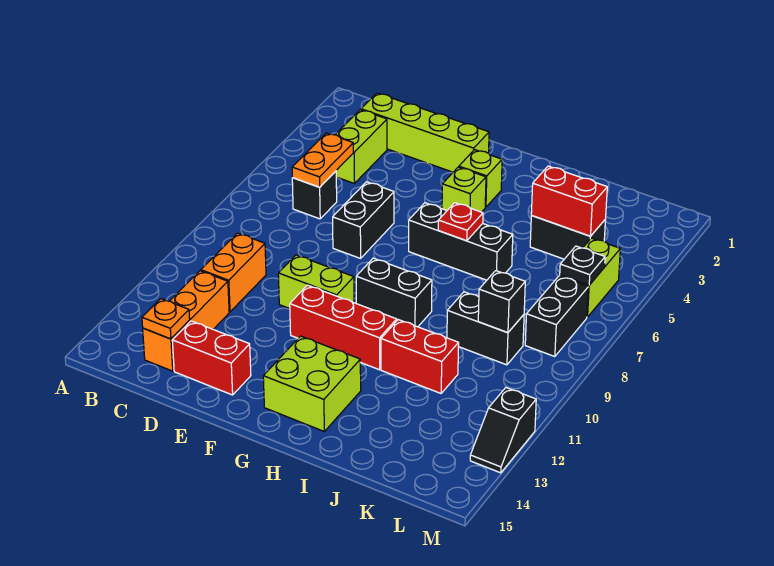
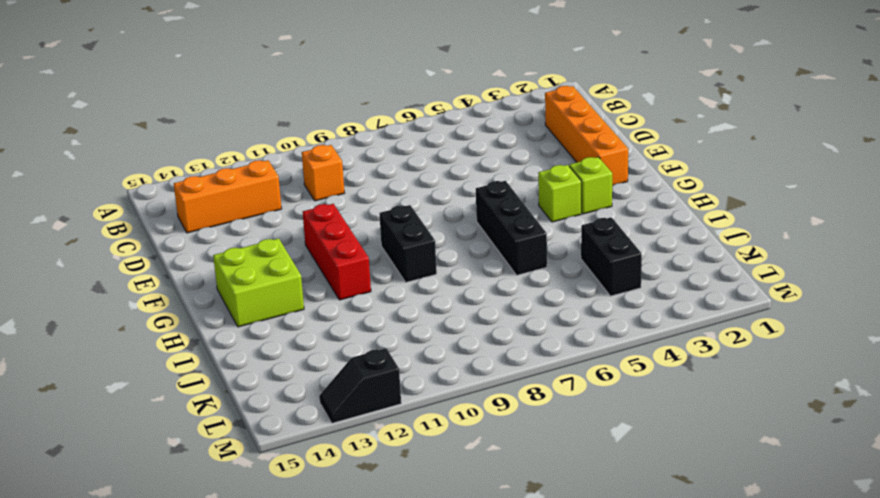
orange brick C2:F2 level 1 -> lime brick C2:F2 level 1
orange brick C10 level 1 -> orange brick C10:C11 level 1
none -> lime brick C3:C4 level 1
none -> black brick C6 level 1
none -> red brick D14:E14 level 1

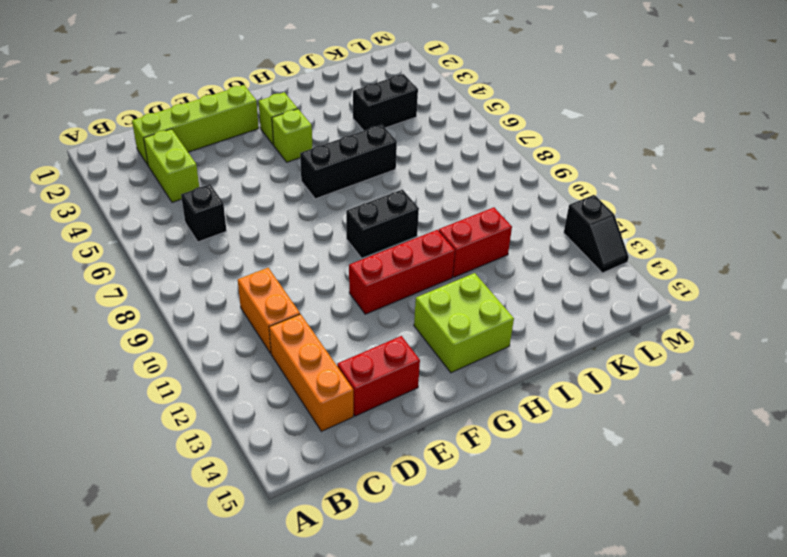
none -> black brick E6:E7 level 1
none -> lime brick E10:F10 level 1
none -> black brick J9:K9 level 1

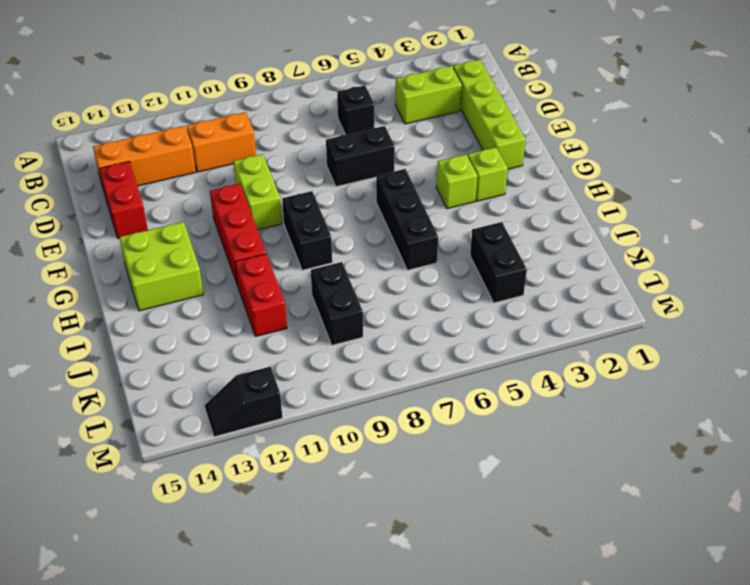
none -> lime brick L5:L6 level 1
none -> black brick L7:L8 level 1
none -> orange plate C5:C6 level 2

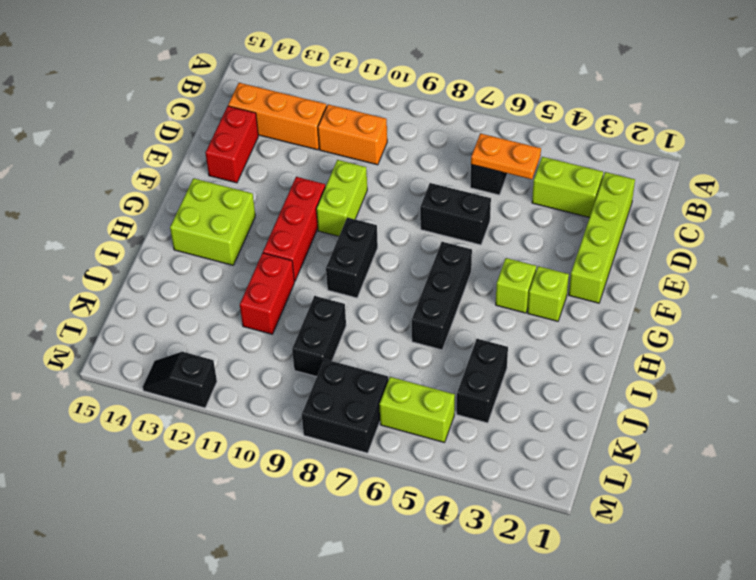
black brick L7:M8 level 1 -> black brick L7:L8 level 1
none -> orange plate C14 level 2
none -> red plate H6 level 2
none -> red brick J4:K4 level 2

